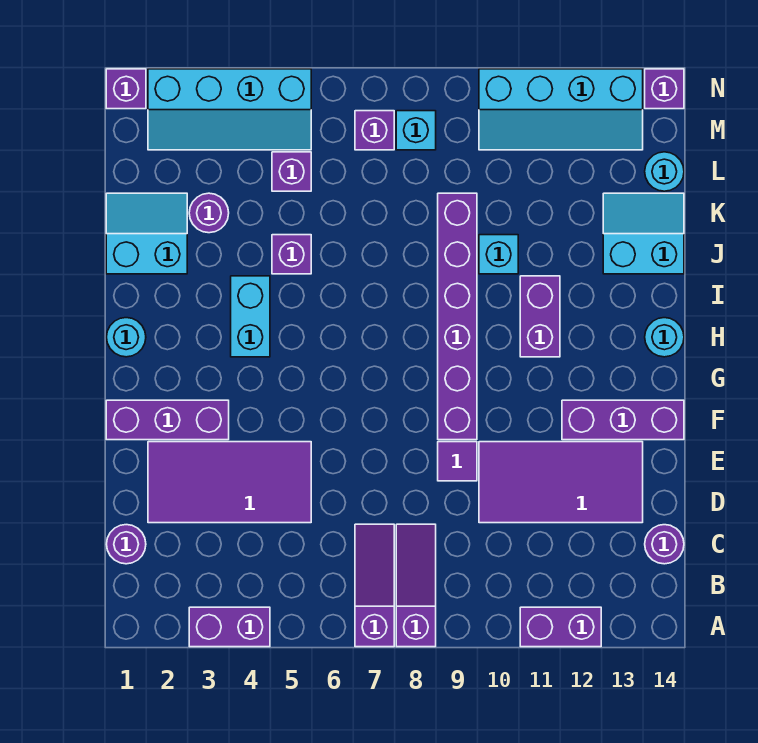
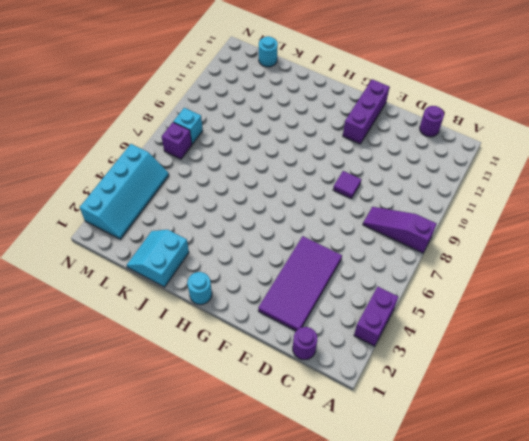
none -> purple slope A7:C7 level 1 top A
none -> purple brick A11:A12 level 1
none -> purple tile D10:E13 level 1

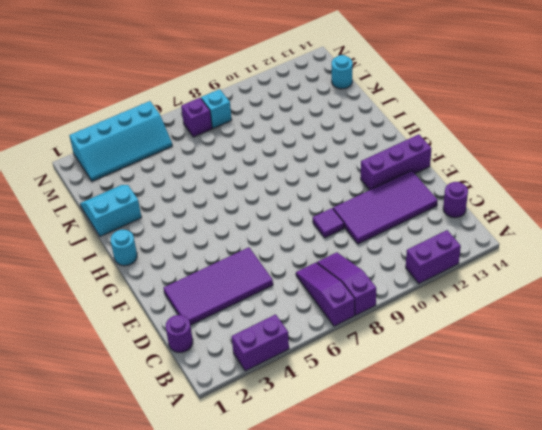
none -> purple brick F1:F3 level 1
none -> purple brick F9:K9 level 1
none -> cyan brick H4:I4 level 1

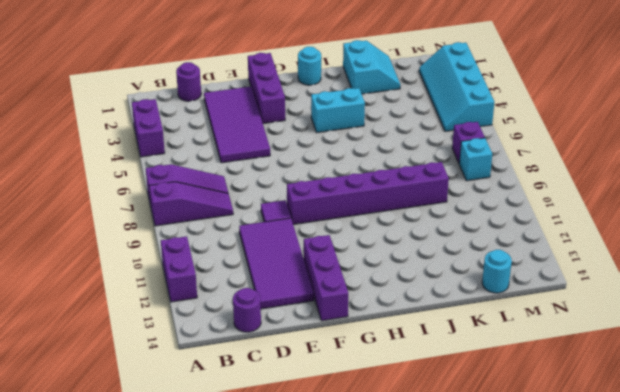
none -> purple brick H11:I11 level 1
none -> cyan round brick H14 level 1
none -> purple brick J5 level 1

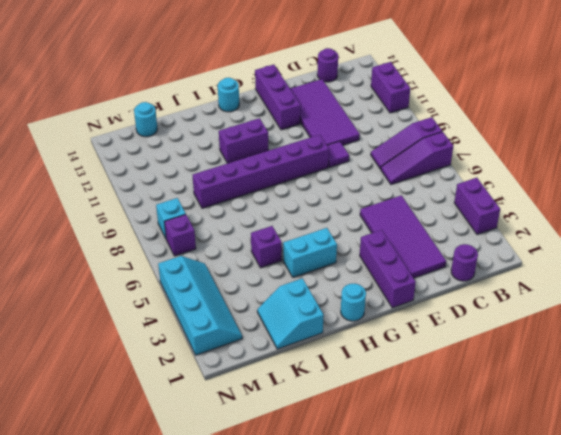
none -> cyan brick J10 level 1
none -> cyan slope J13:K14 level 1 top J
none -> purple round brick K3 level 1

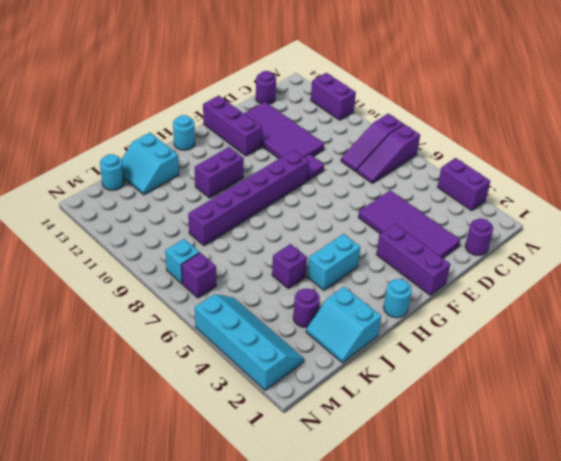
none -> cyan brick J10 level 1
none -> purple brick L5 level 1
none -> cyan slope M10:N13 level 1 top N

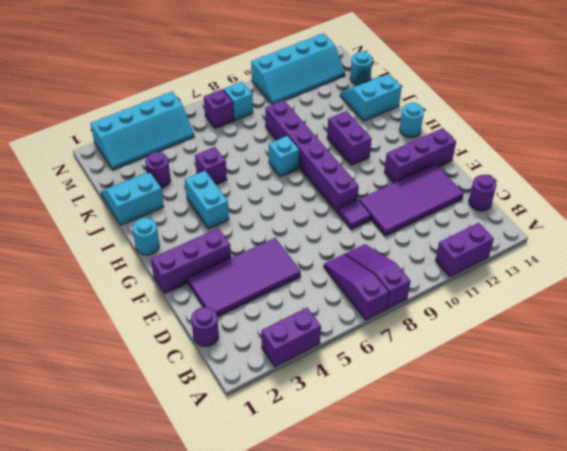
cyan brick I8 level 1 -> cyan brick J10 level 1
none -> purple brick L5 level 1
none -> purple brick N1 level 1
none -> purple brick N14 level 1

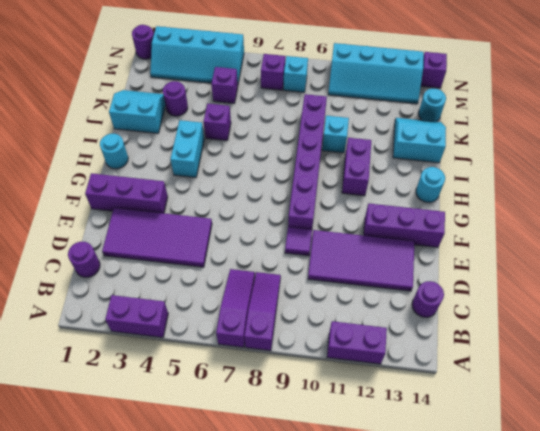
purple round brick N1 level 1 -> purple brick N1 level 1

